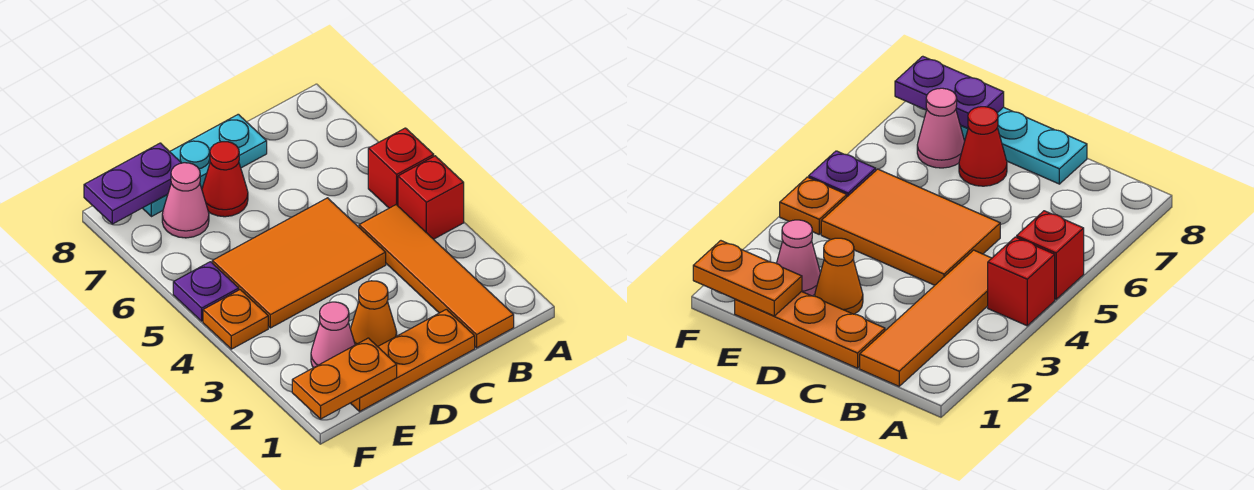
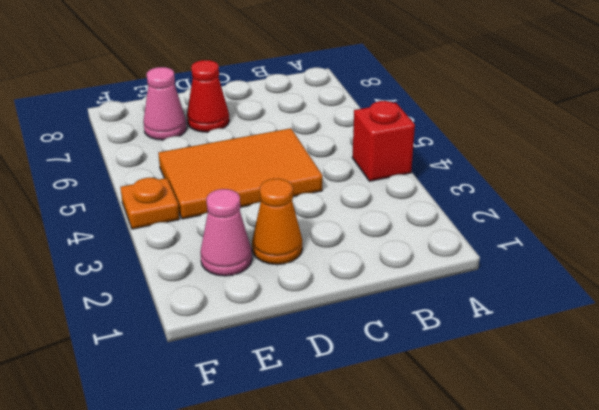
none -> red brick A5 level 1
none -> orange tile B1:B4 level 1
none -> orange plate C1:E1 level 1

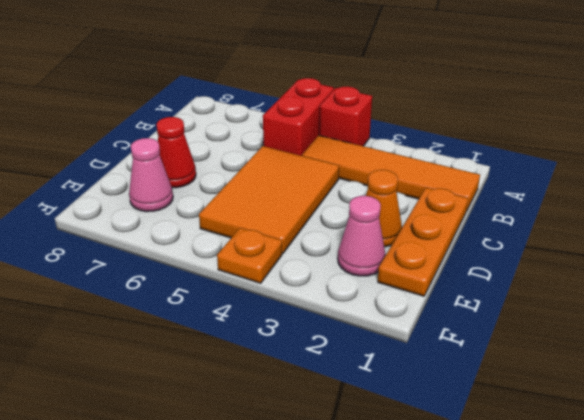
red brick A5:B5 level 1 -> red brick A5 level 1
none -> cyan plate C8:E8 level 1
none -> purple plate F5 level 1
none -> orange plate E1:F1 level 2

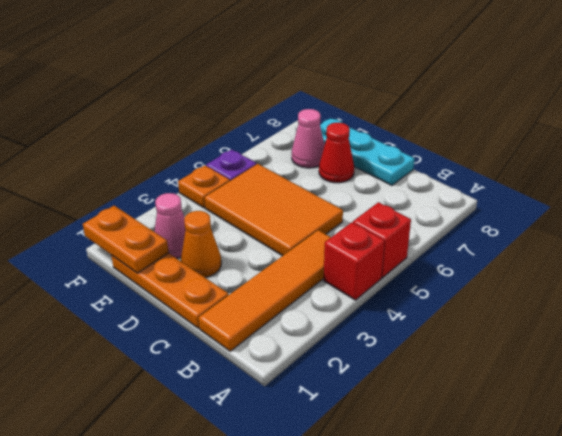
none -> purple plate E8:F8 level 2

